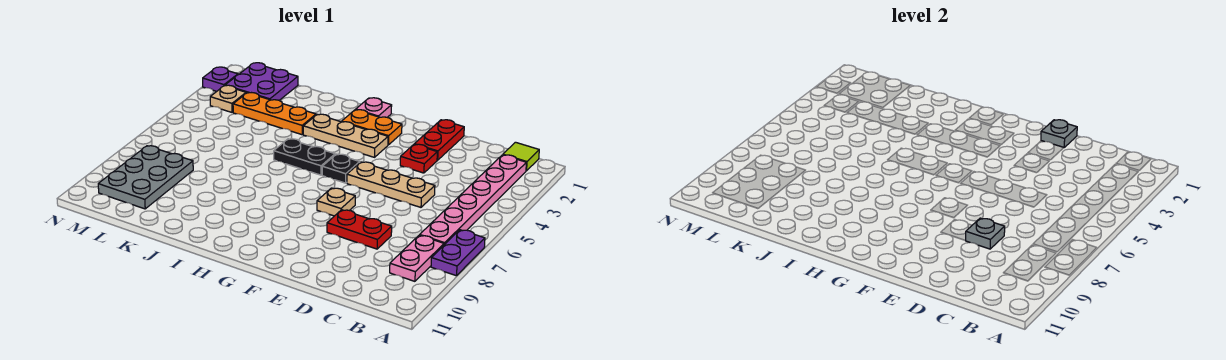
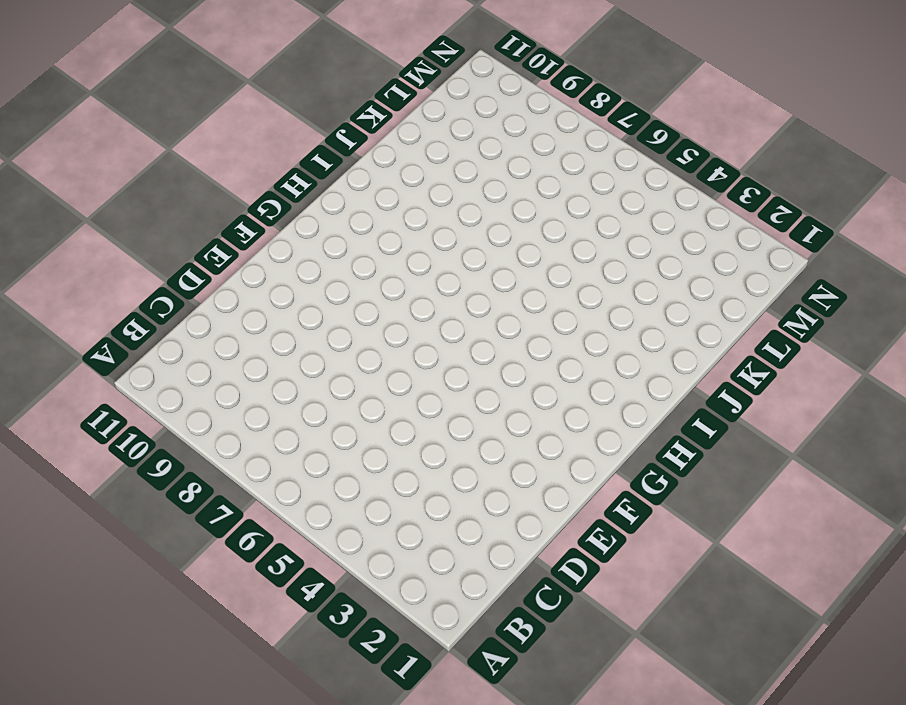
none -> purple plate A7:A8 level 1
none -> lime tile B1 level 1
none -> pink plate B2:B7 level 1

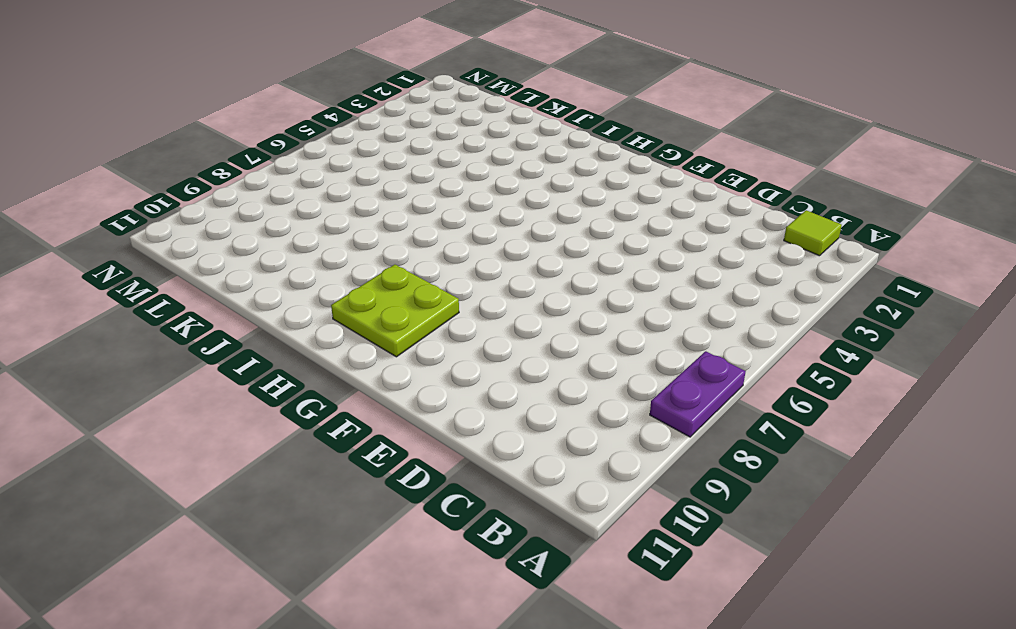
lime plate G9:H10 level 1 -> none
none -> pink plate B2:B7 level 1
none -> pink plate B8:B9 level 1
none -> tan plate D5:F5 level 1

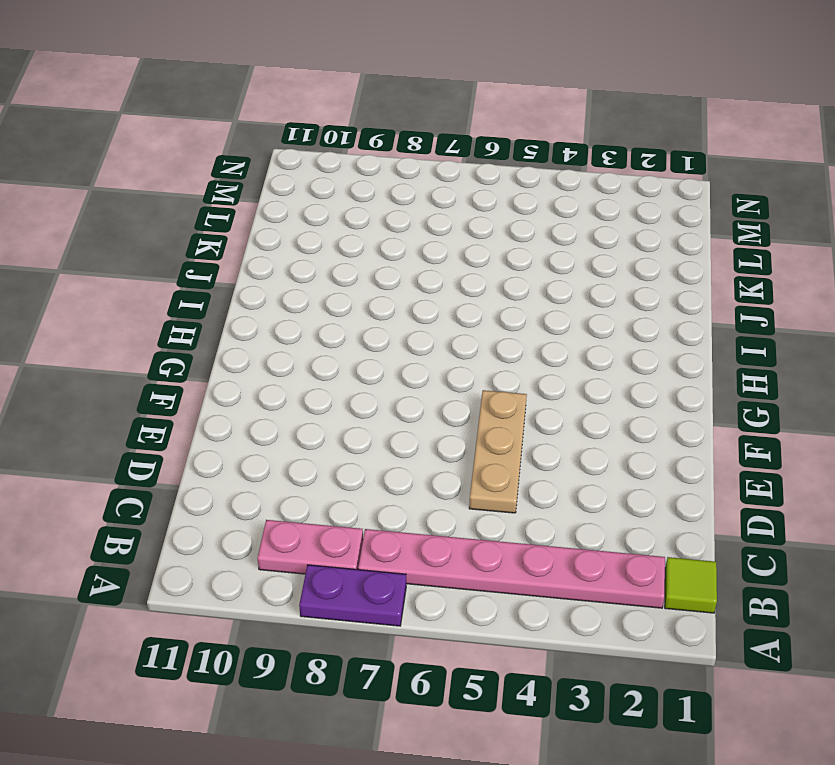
none -> red plate D8:E8 level 1
none -> red plate E1:E2 level 1
none -> red plate E3 level 1

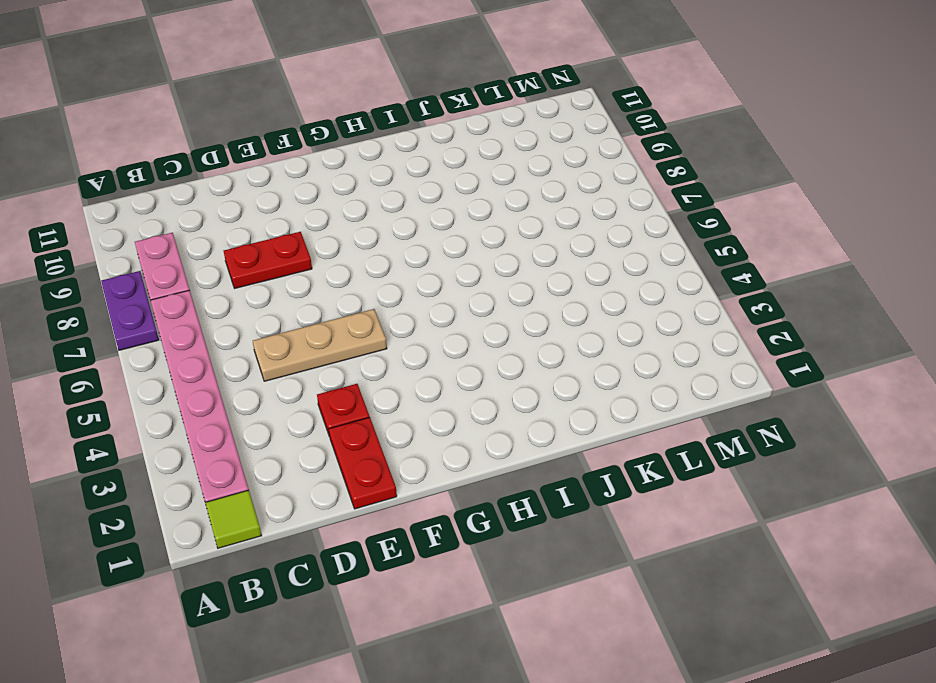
none -> tan plate F7 level 1
none -> orange plate G2:H2 level 1
none -> tan plate G3:I3 level 1

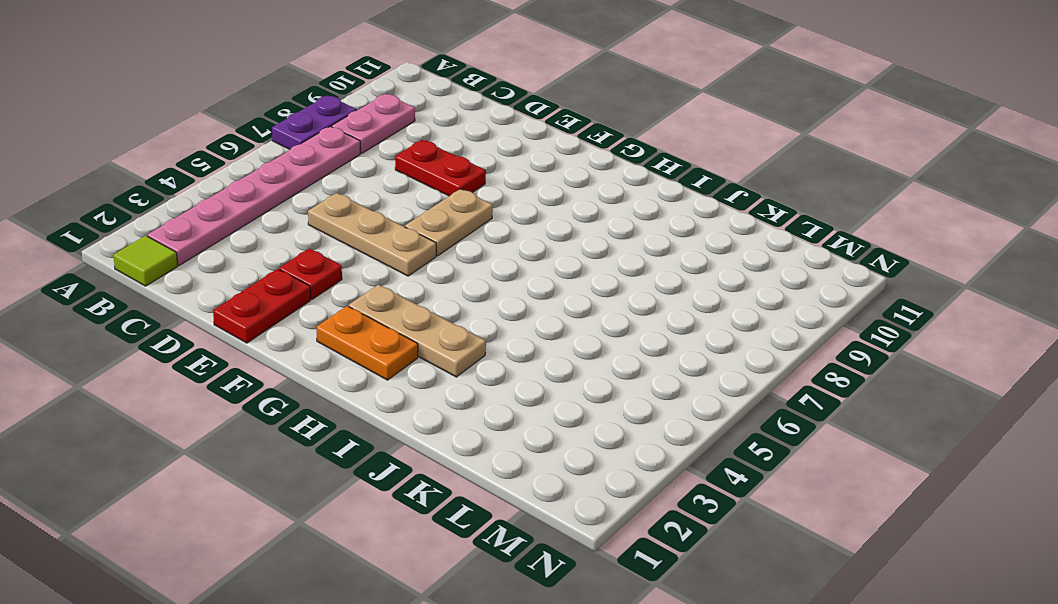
tan plate F6:F7 level 1 -> tan plate F7 level 1
none -> black plate G5 level 1
none -> pink plate H1 level 1
none -> black plate H5:I5 level 1

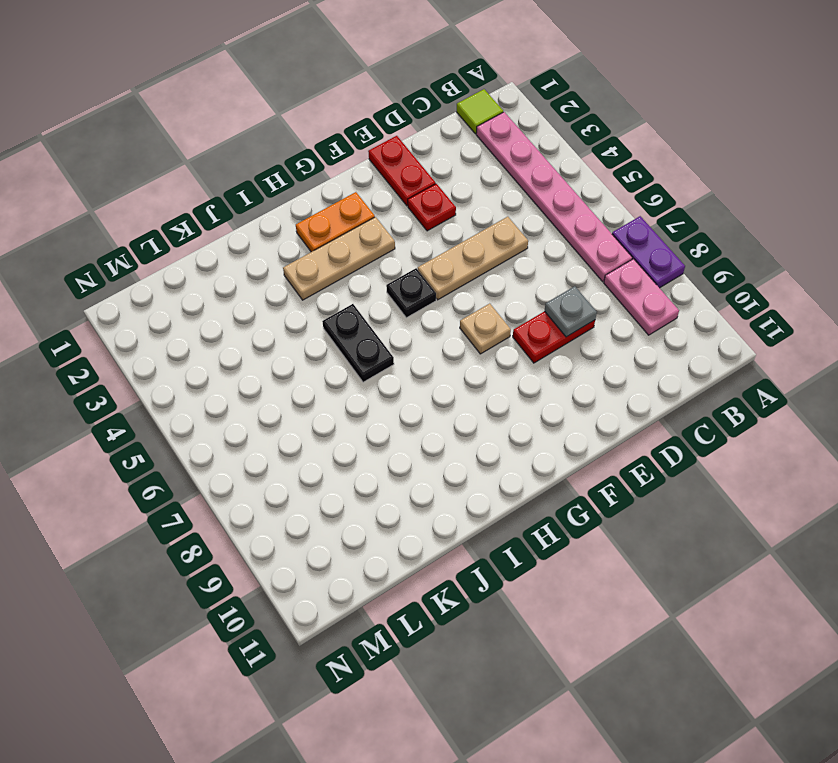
black plate I5:I6 level 1 -> black plate H5:I5 level 1
none -> pink plate H1 level 1
none -> orange plate J3:L3 level 1
none -> purple plate L1:M2 level 1

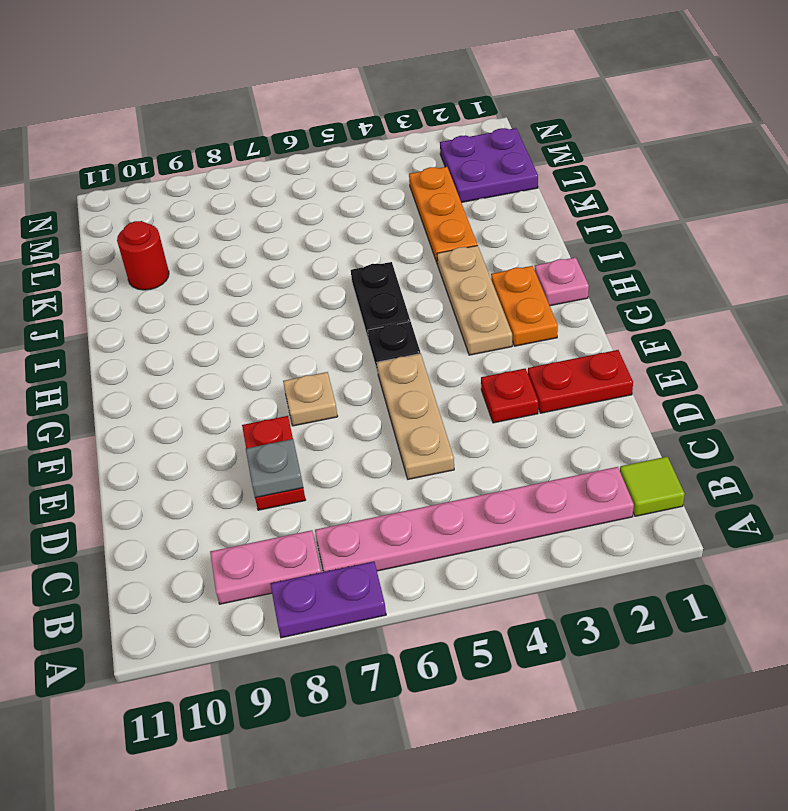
red round brick K10 level 1 -> none
none -> grey plate L8:M10 level 1
none -> tan plate M3 level 1
none -> purple plate N2 level 1

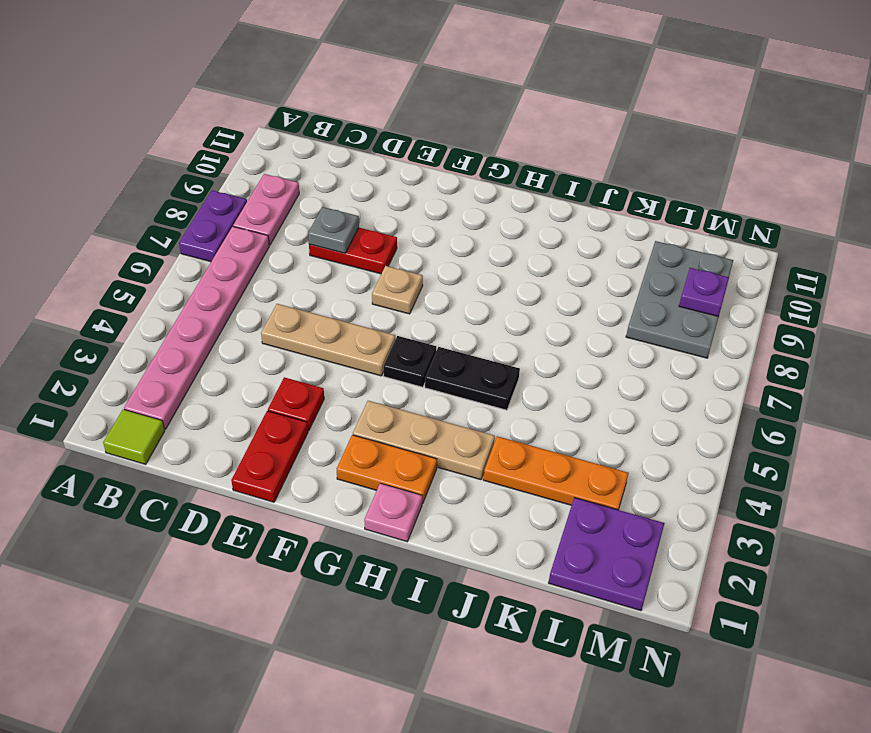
purple plate M9 level 2 -> purple plate N2 level 1
none -> tan plate M3 level 1
none -> grey plate E1 level 2

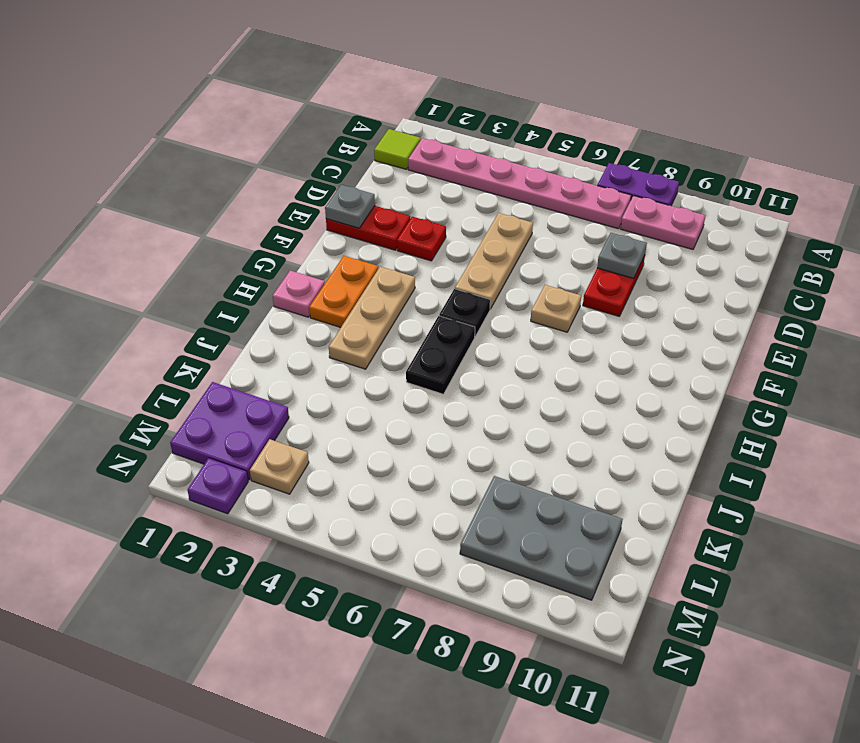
none -> orange plate J3:L3 level 1

